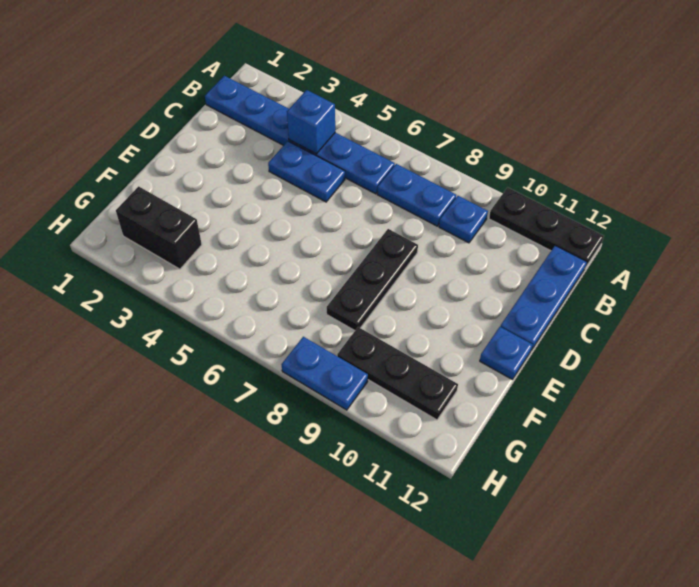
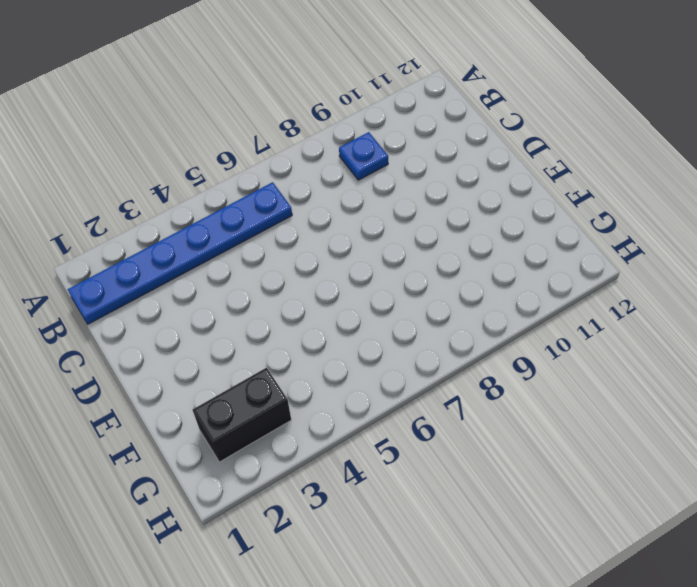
none -> black plate A10:A12 level 1
none -> blue plate B7:B8 level 1
none -> blue plate B12:D12 level 1

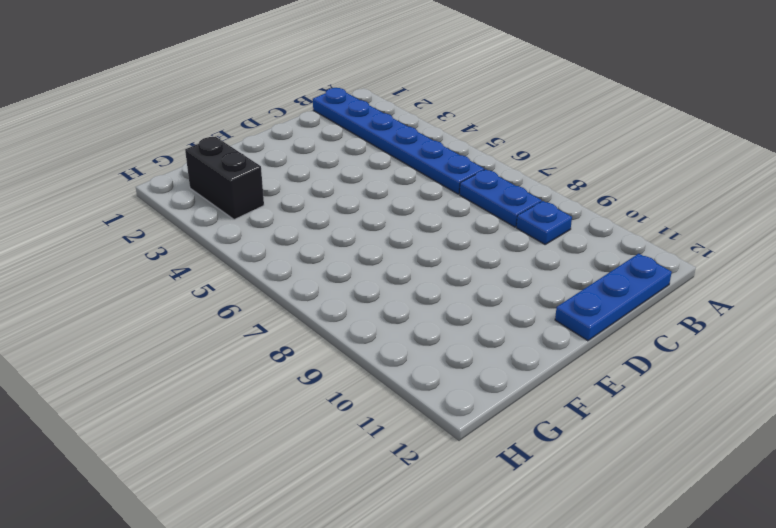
none -> black plate A10:A12 level 1
none -> blue plate C4:C5 level 1
none -> black plate D8:F8 level 1

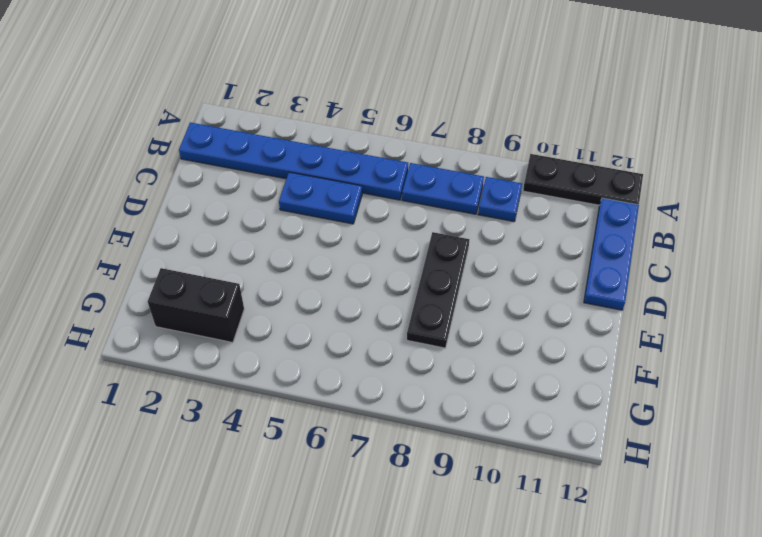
none -> blue plate E12 level 1
none -> black plate G9:G11 level 1
none -> blue plate H8:H9 level 1

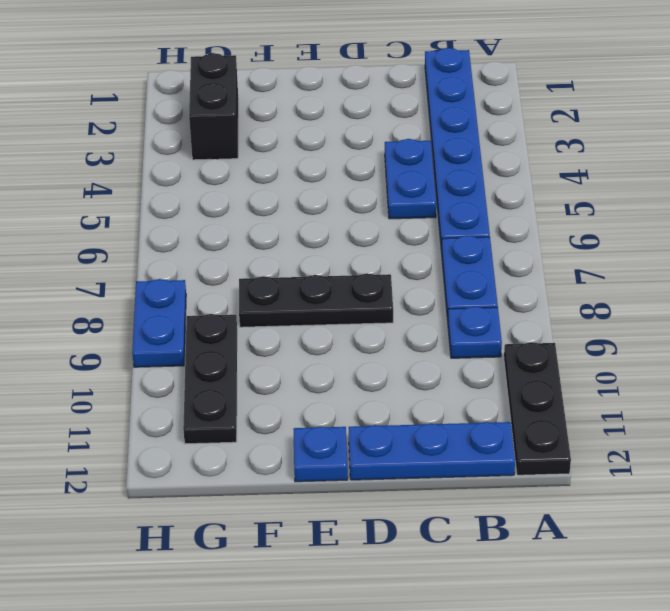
none -> blue brick B4 level 2

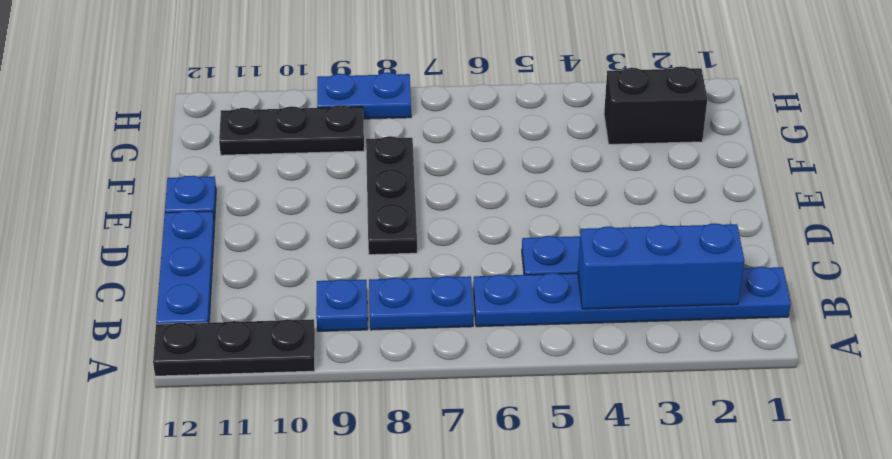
blue brick B2:B4 level 2 -> blue brick B4 level 2

